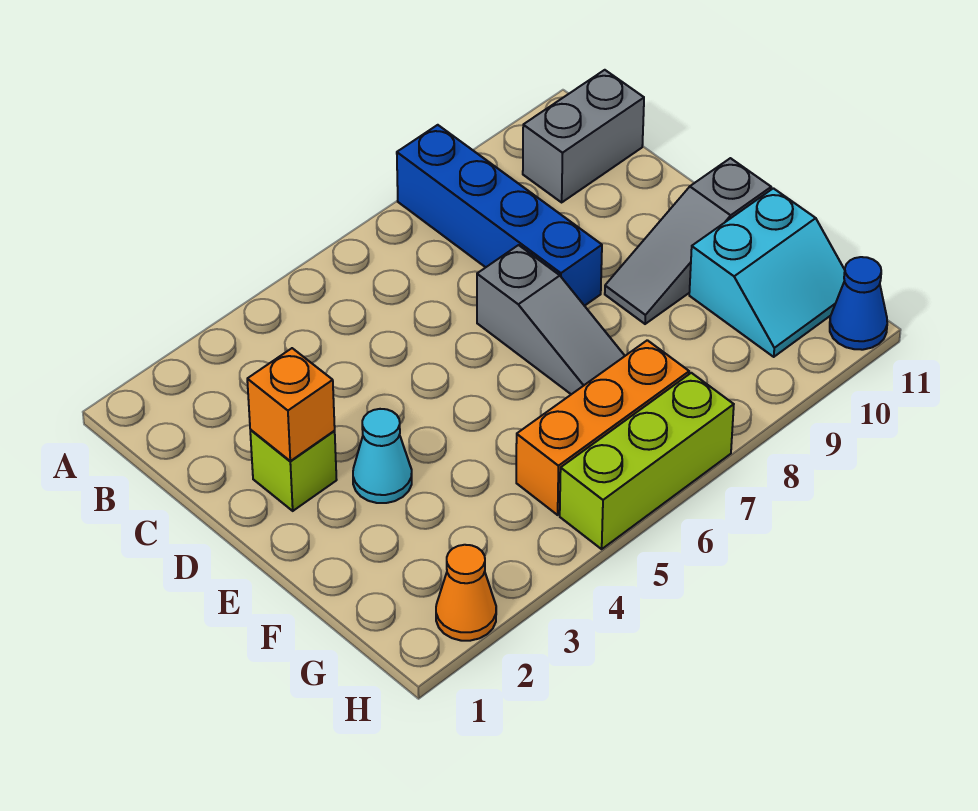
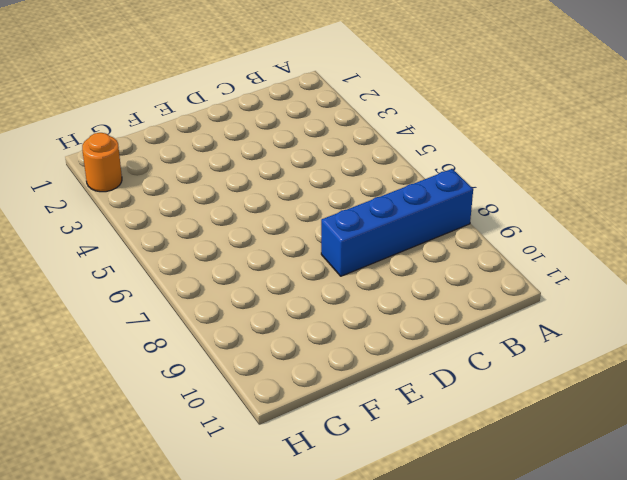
orange round brick H2 level 1 -> orange cone H2 level 1
none -> grey brick B10:B11 level 1
none -> lime brick D2 level 1
none -> grey slope D7:F7 level 1 top D

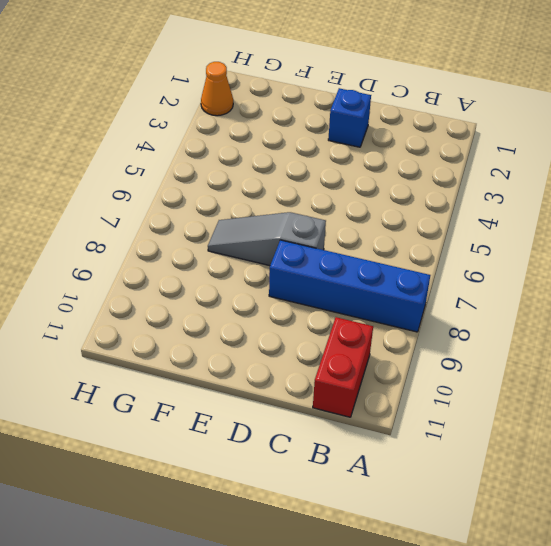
red brick B10:B11 level 1 -> grey brick B10:B11 level 1
blue brick D2 level 1 -> lime brick D2 level 1
none -> cyan cone E3 level 1
none -> grey slope E9:E11 level 1 top 11
none -> cyan slope F10:G11 level 1 top F

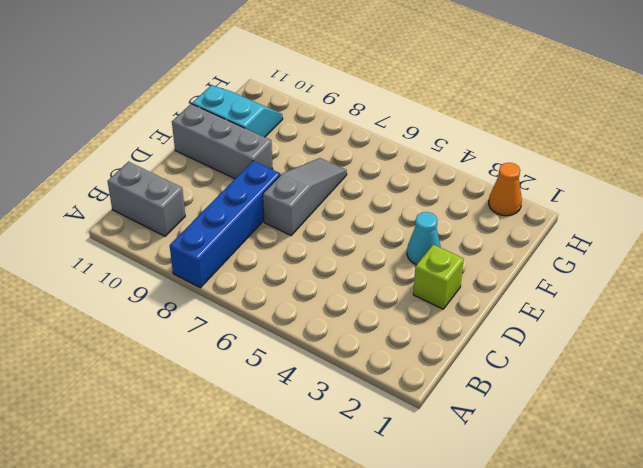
grey brick E9:E11 level 1 -> grey slope E9:E11 level 1 top 11
none -> orange brick G5:G7 level 1
none -> lime brick H5:H7 level 1
none -> blue cone H11 level 1

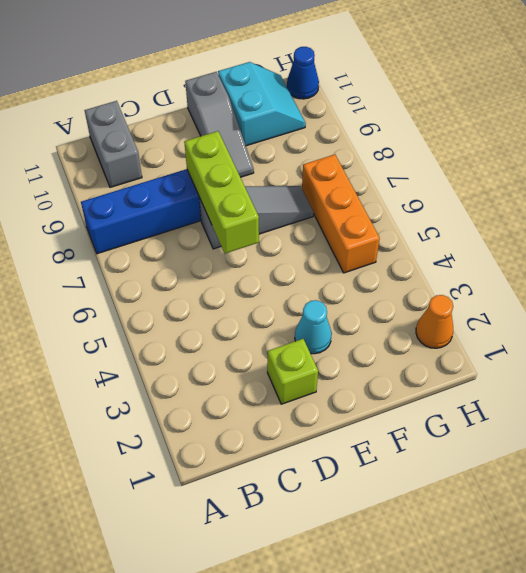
lime brick D6:D8 level 2 -> lime brick H5:H7 level 1
none -> orange brick D2 level 2

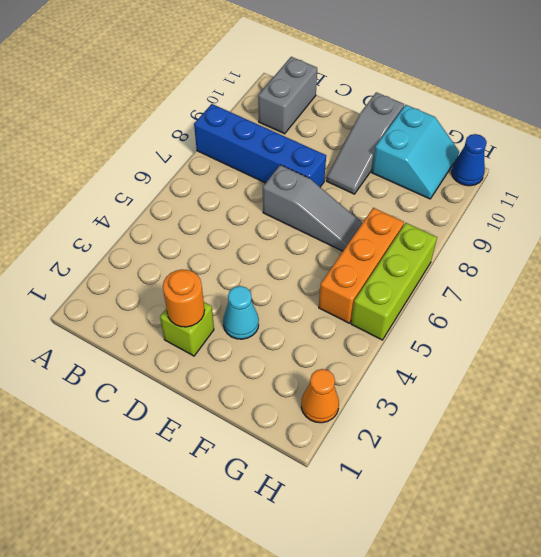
orange round brick D2 level 2 -> orange brick D2 level 2

